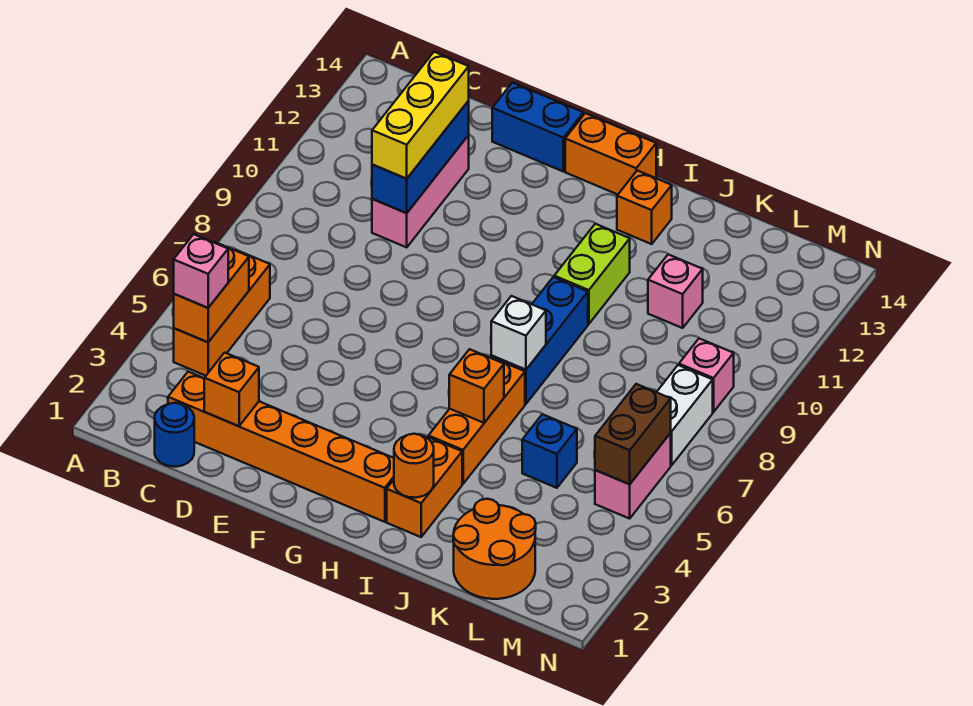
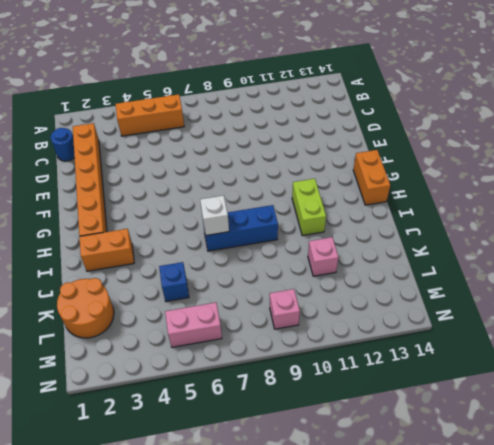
lime brick H11:I11 level 1 -> lime brick I10:I11 level 1
none -> pink brick D10:D12 level 1
none -> blue brick E14:F14 level 1
none -> orange brick I4:I6 level 1

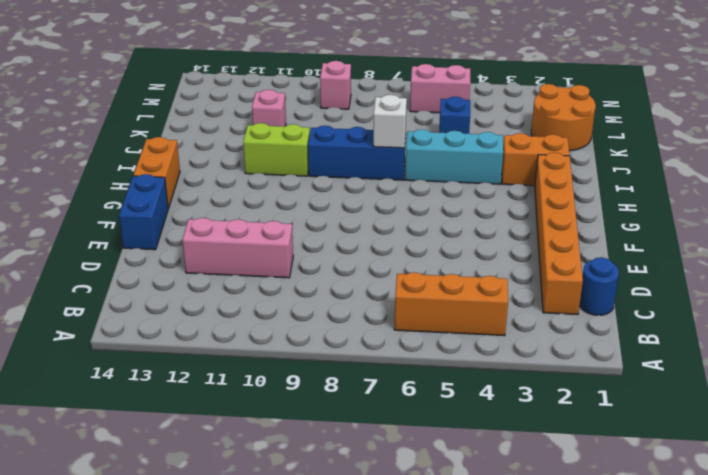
cyan brick I4:I6 level 1 -> orange brick I4:I6 level 1
none -> orange brick I13 level 1
none -> white brick M7:M8 level 1
none -> orange brick B4:B5 level 2

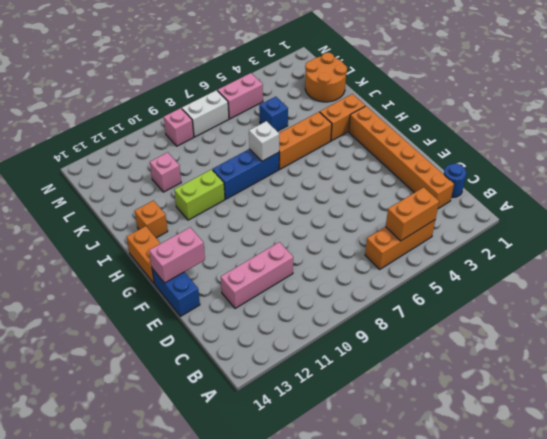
pink brick F13:F14 level 2 -> none
none -> orange brick D2 level 2
none -> blue brick D10:D12 level 2
none -> orange round brick I2 level 2

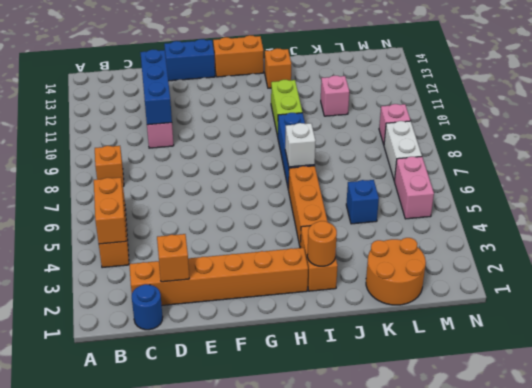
orange brick B8 level 1 -> orange brick I5 level 2
none -> brown brick M5:M6 level 2
none -> pink brick B4 level 3
none -> yellow brick D10:D12 level 3

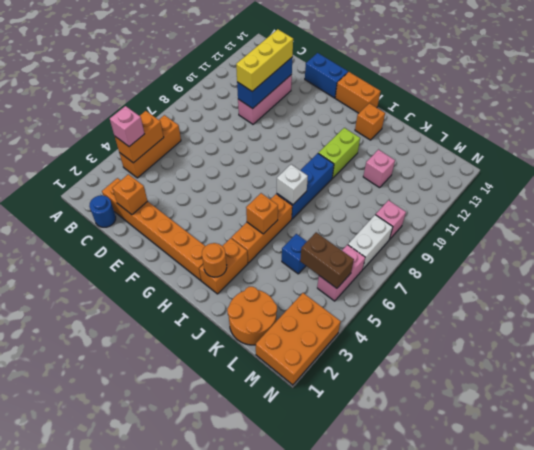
brown brick L5:M5 level 2 -> brown brick M5:M6 level 2
orange brick M1:N3 level 1 -> none

